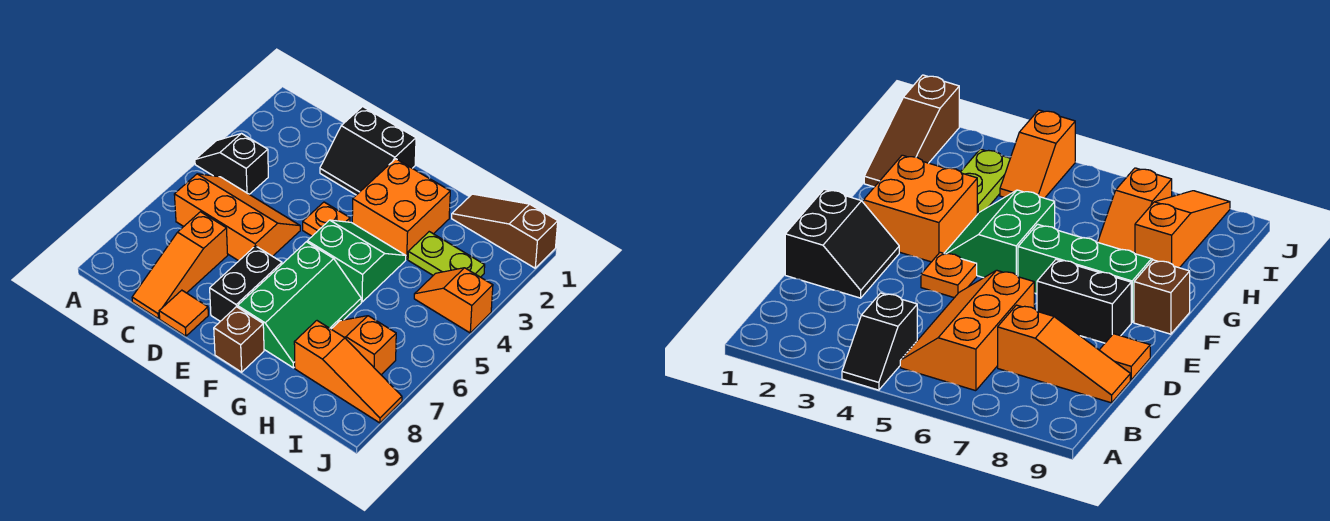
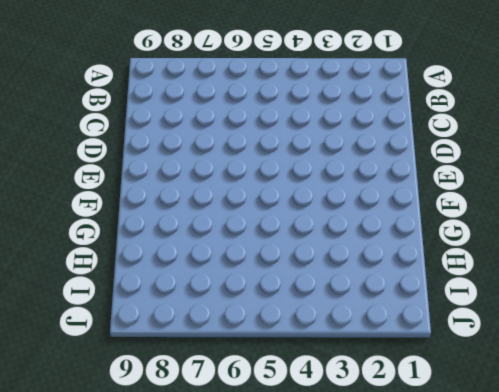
none -> black slope A4:B4 level 1 top B
none -> orange slope B5:D6 level 1 top 6
none -> orange slope C7:C9 level 1 top 7

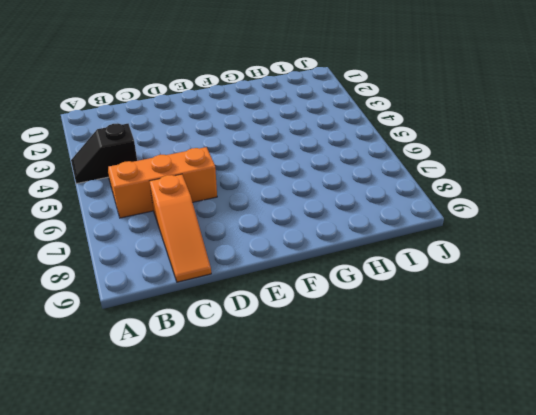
none -> black slope D1:E2 level 1 top 1
none -> orange tile D9 level 1
none -> orange plate E4 level 1

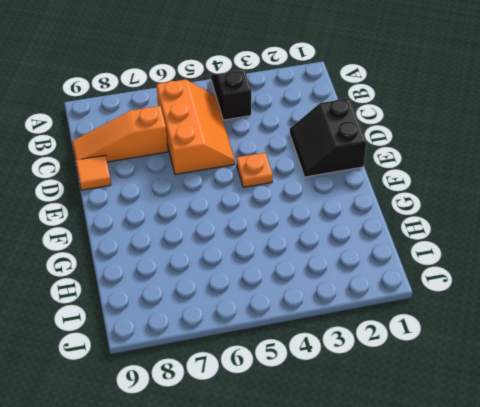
none -> black brick E7:E8 level 1
none -> orange brick F2:G3 level 1
none -> green slope F4:G5 level 1 top 5

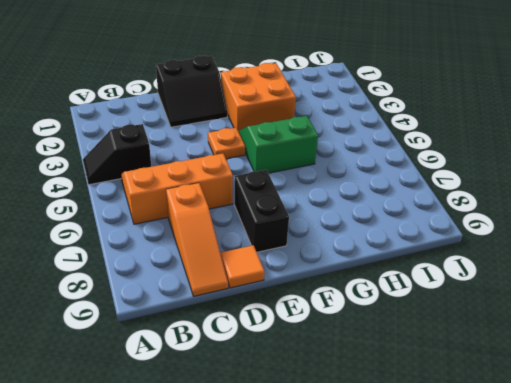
none -> green slope F6:G8 level 1 top F
none -> brown brick F9 level 1
none -> brown slope H1:J1 level 1 top J

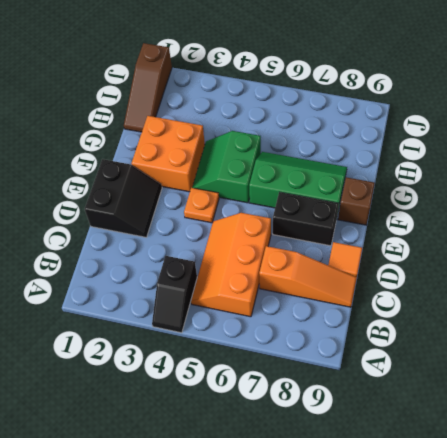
none -> lime plate H3:I3 level 1
none -> orange slope H7:I7 level 1 top I
none -> orange slope H8:J8 level 1 top H

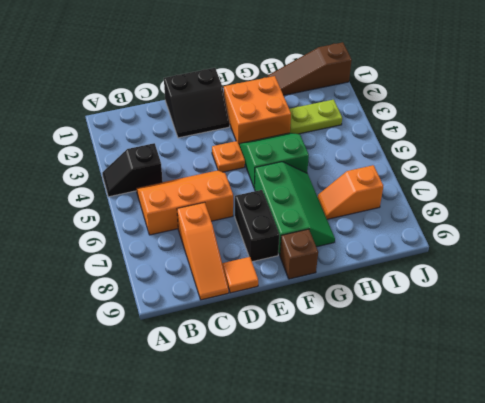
none -> orange slope H8:J8 level 1 top H
none -> orange slope I4:J4 level 1 top J

